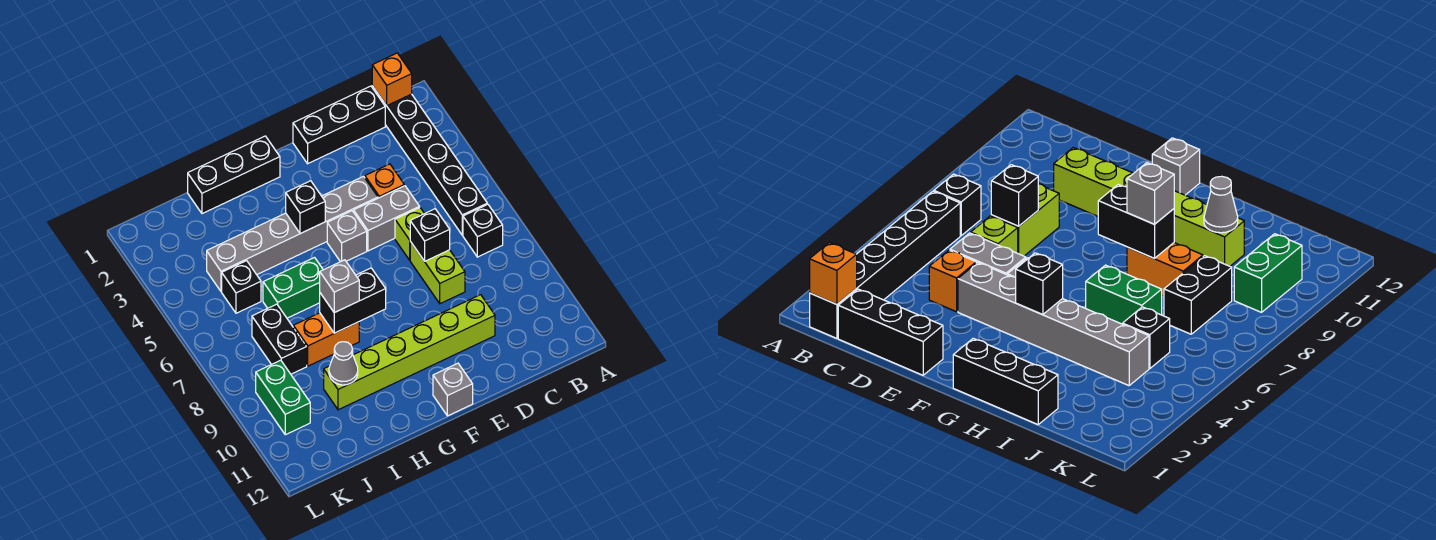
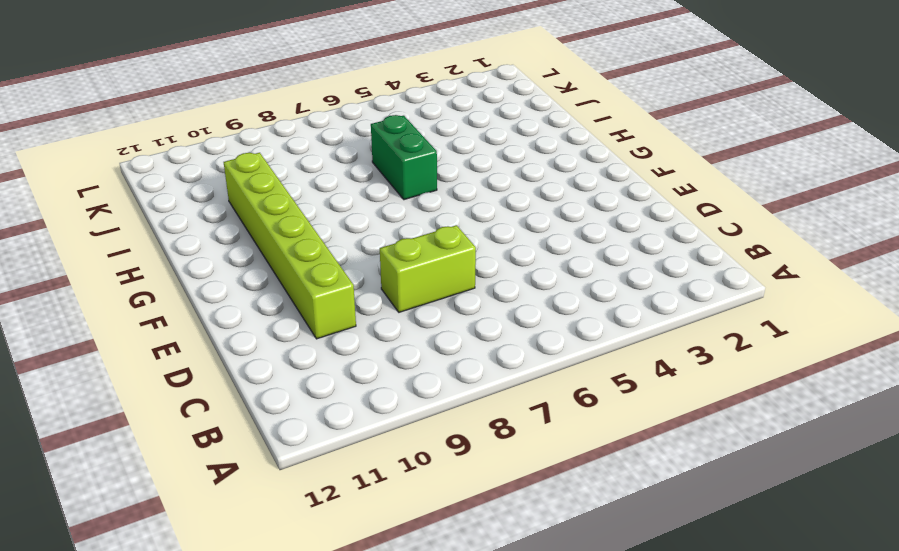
none -> black brick B1:B6 level 1
none -> black brick B7 level 1
none -> black brick C1:E1 level 1

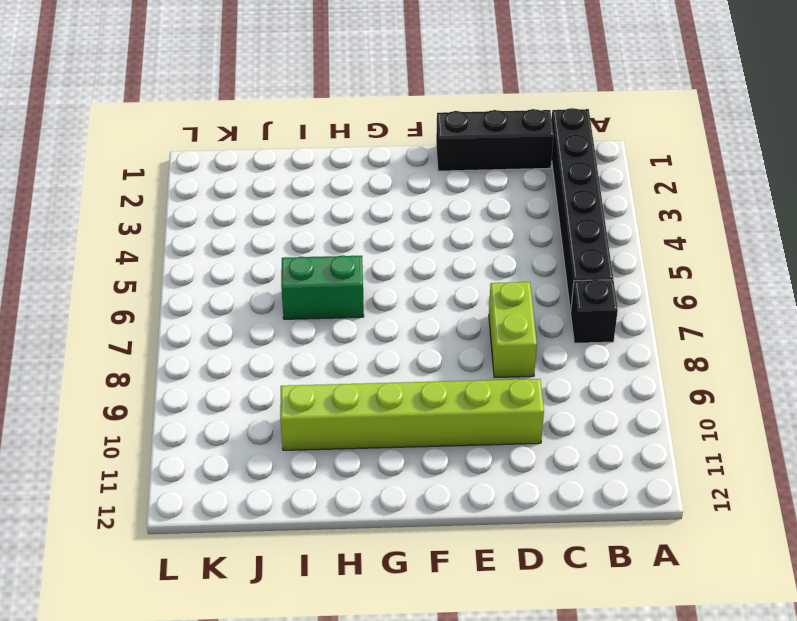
none -> orange brick D4 level 1
none -> grey brick D5:E5 level 1
none -> lime brick D6 level 1

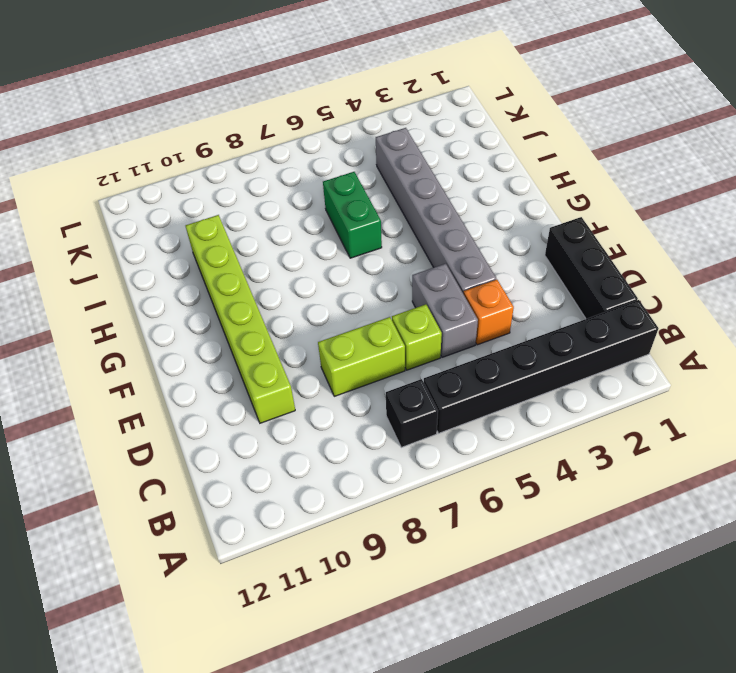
none -> grey brick F5 level 1
none -> grey brick F12 level 1
none -> black brick G1:I1 level 1

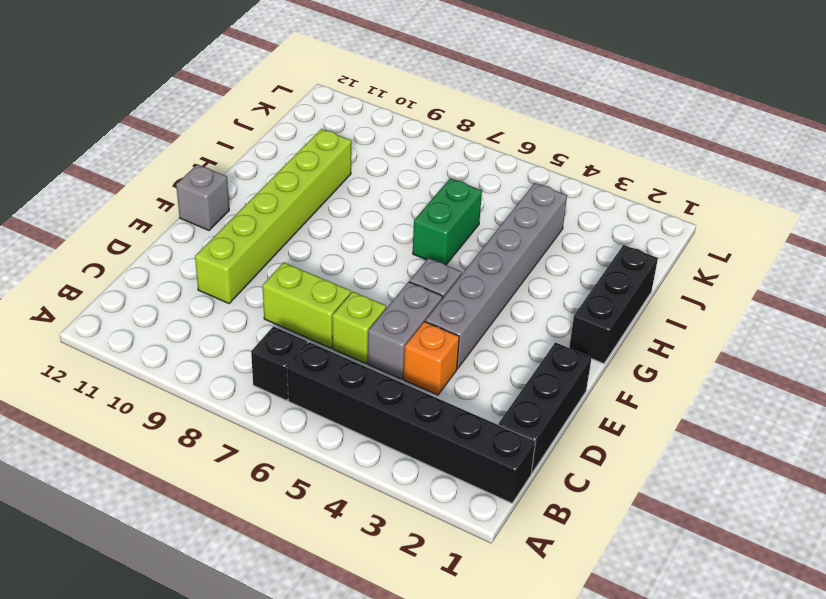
none -> orange brick H8:I8 level 1
none -> black brick J5 level 1
none -> black brick J7:J8 level 1

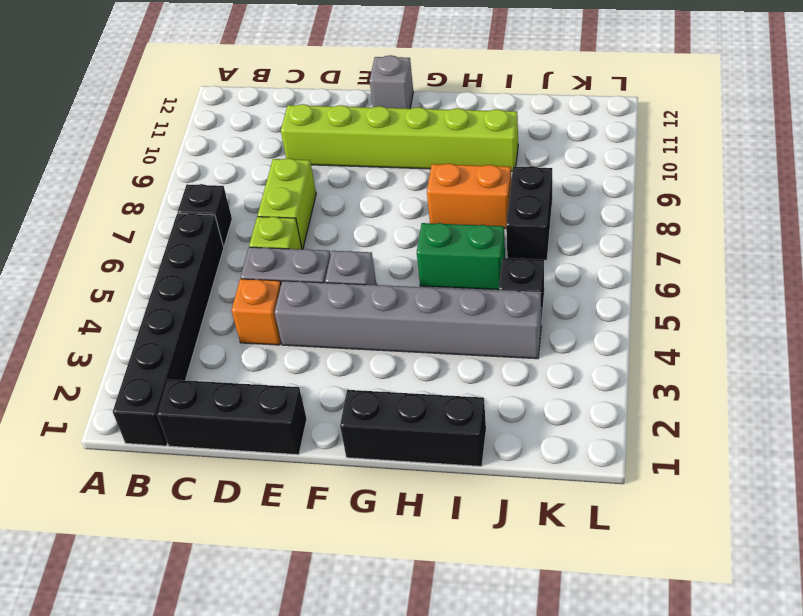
none -> green brick K9:K10 level 1
none -> orange brick B1 level 2
none -> black brick D7 level 2

